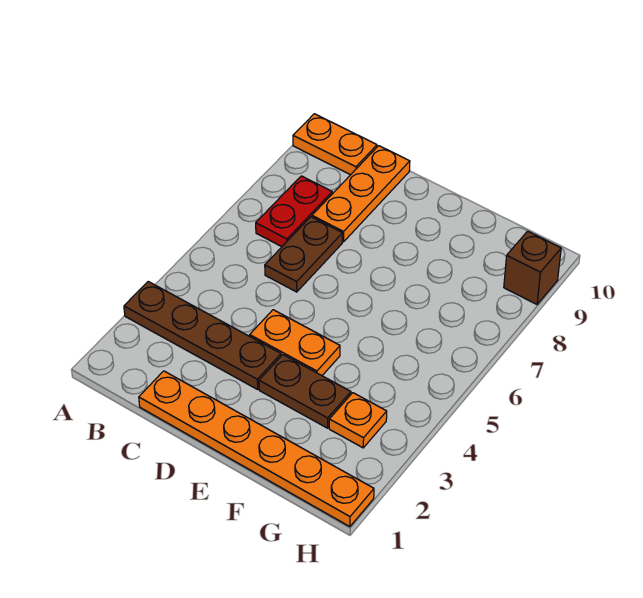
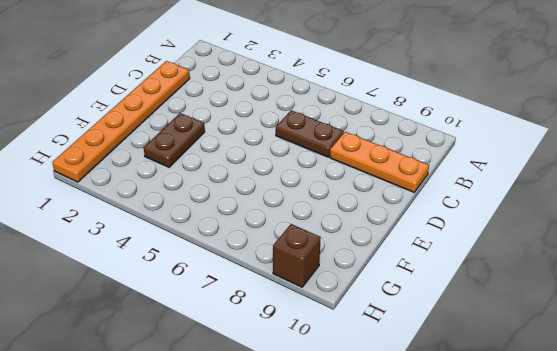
none -> brown plate A3:D3 level 1
none -> orange plate A10:B10 level 1

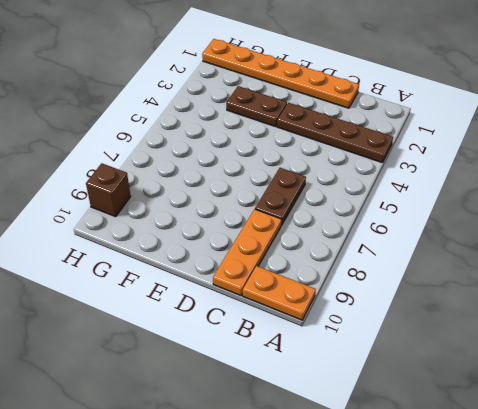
none -> red plate B7:B8 level 1
none -> orange plate D4:E4 level 1

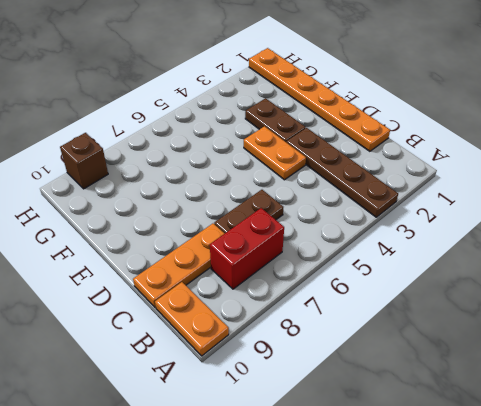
red brick B7:B8 level 1 -> red plate B7:B8 level 1
none -> orange plate G3 level 1

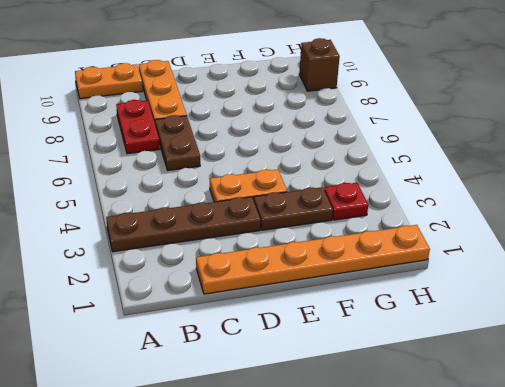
red plate G3 level 1 -> orange plate G3 level 1

